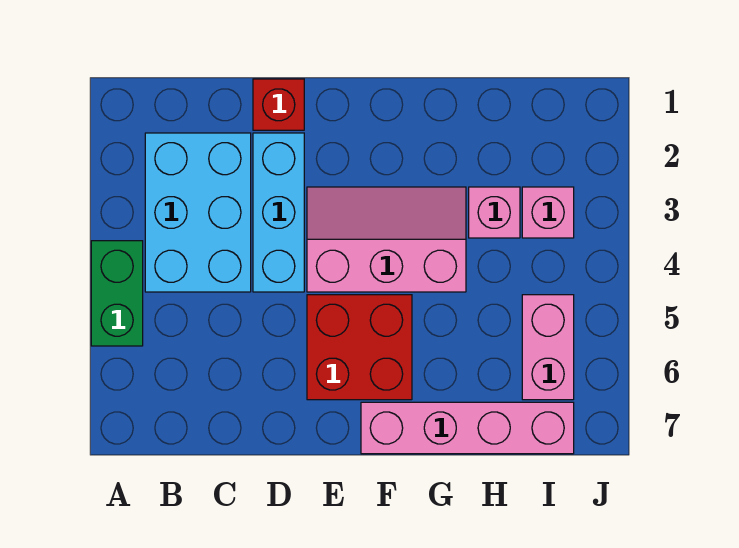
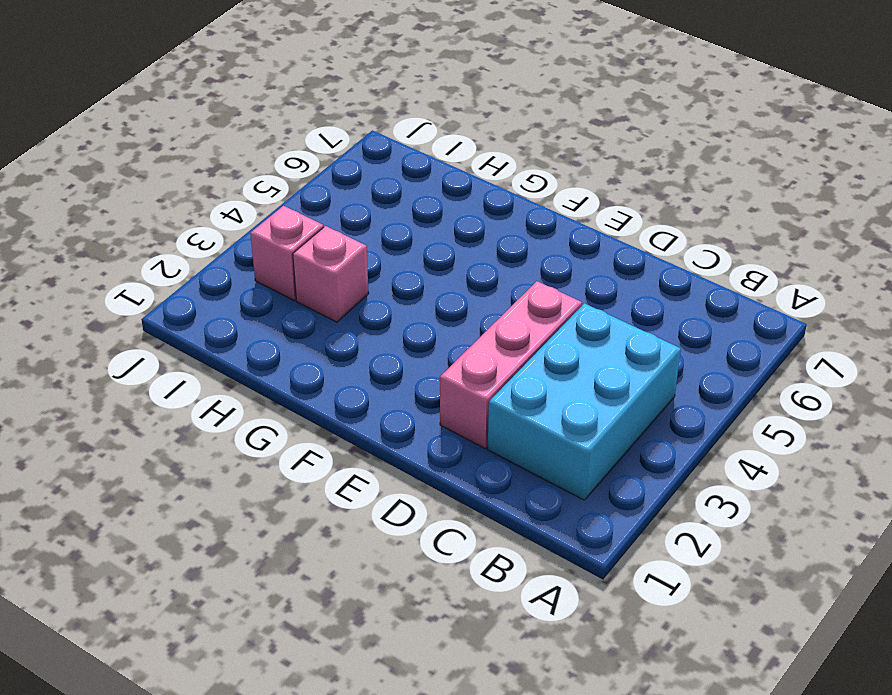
pink brick D2:D4 level 1 -> cyan brick D2:D4 level 1
none -> green brick A4:A5 level 1
none -> red brick D1 level 1

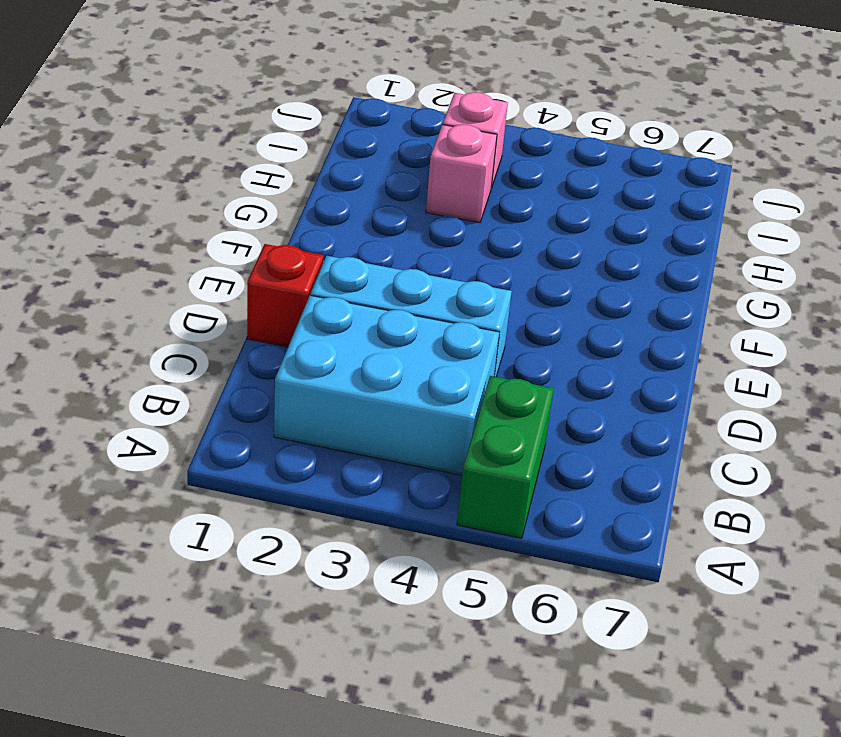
green brick A5:B5 level 1 -> green brick A4:A5 level 1
none -> pink slope E3:G4 level 1 top 4
none -> red brick E5:F6 level 1

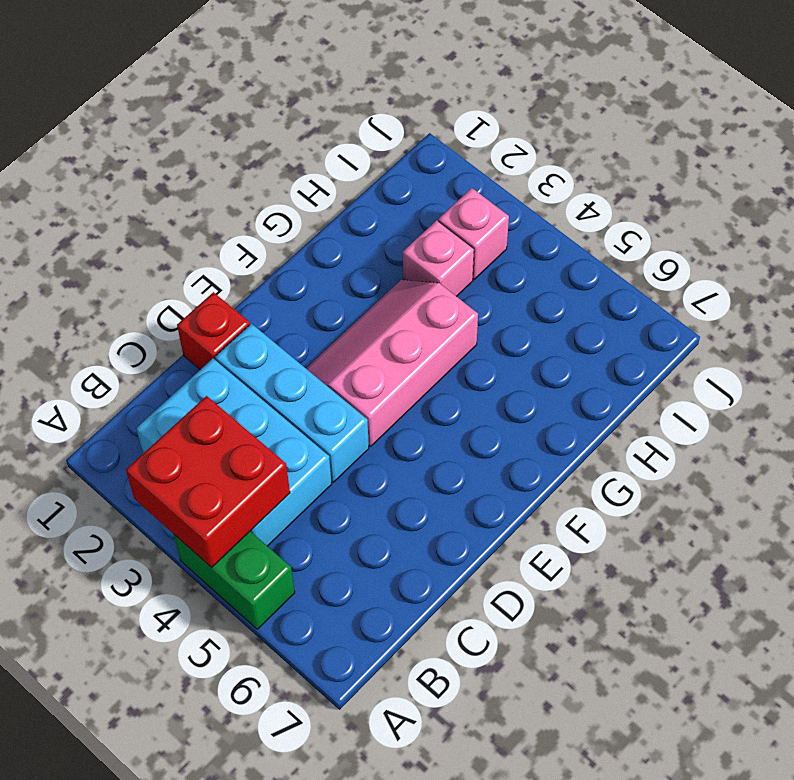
red brick A3:B4 level 2 -> red brick E5:F6 level 1
none -> pink brick F7:I7 level 1
none -> pink brick I5:I6 level 1

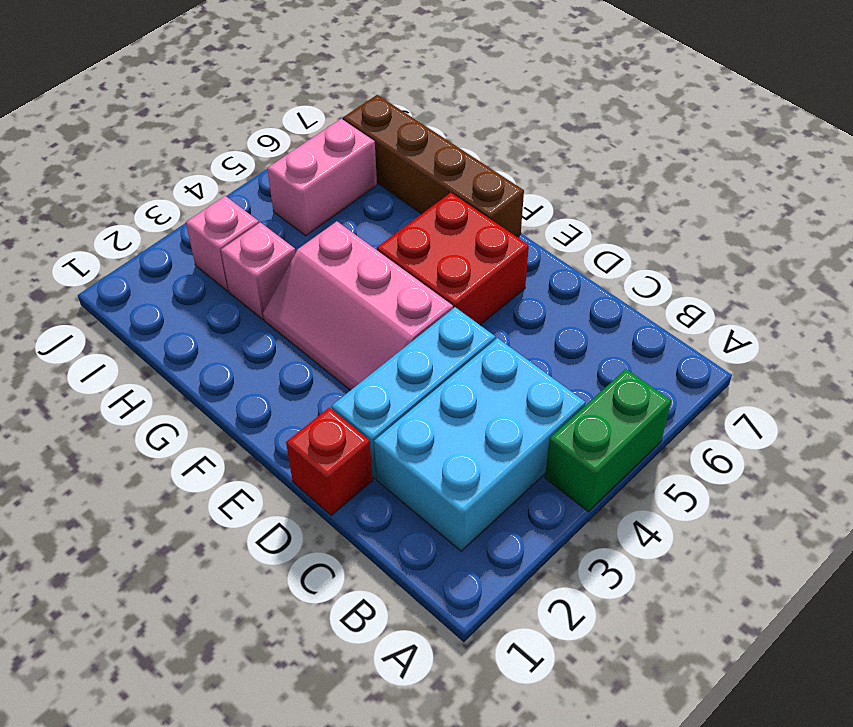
brown brick F7:I7 level 1 -> pink brick F7:I7 level 1

